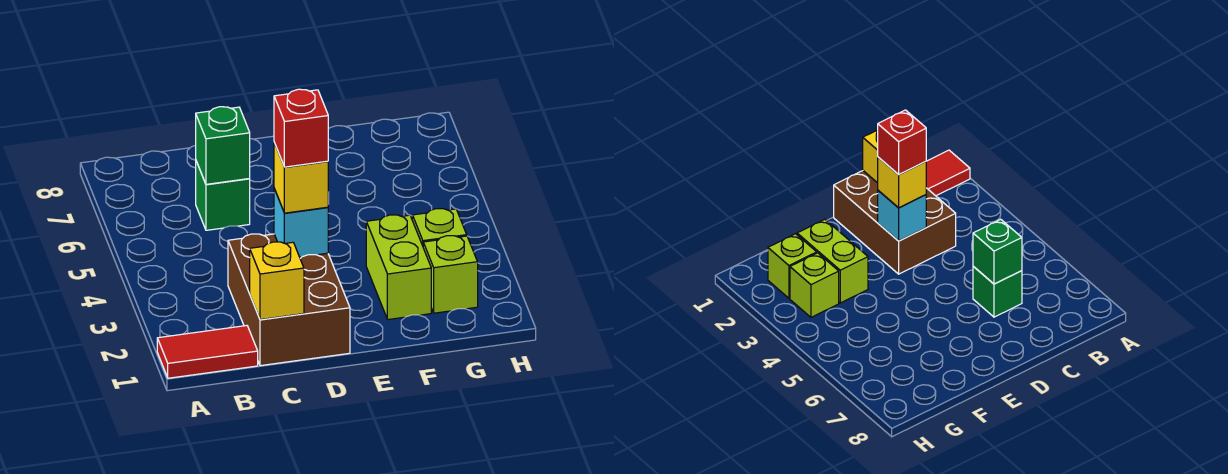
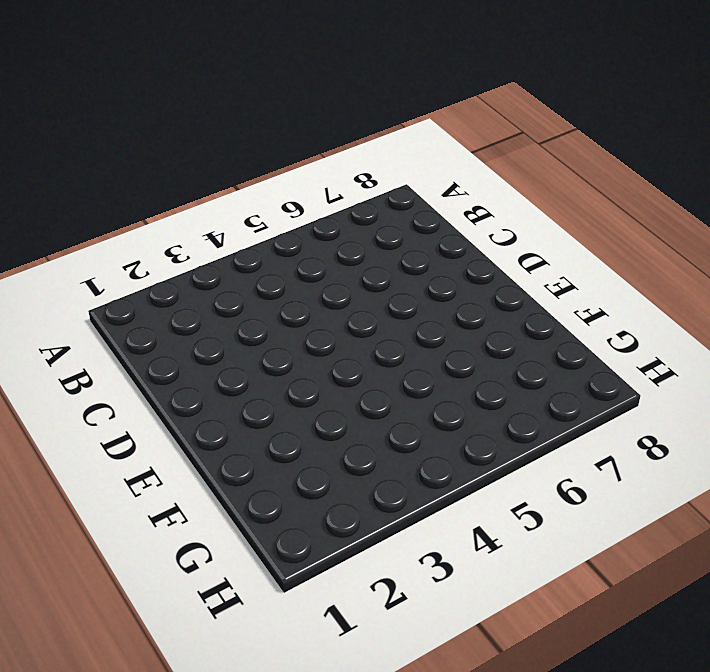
none -> red tile A1:B1 level 1
none -> brown brick C1:D3 level 1

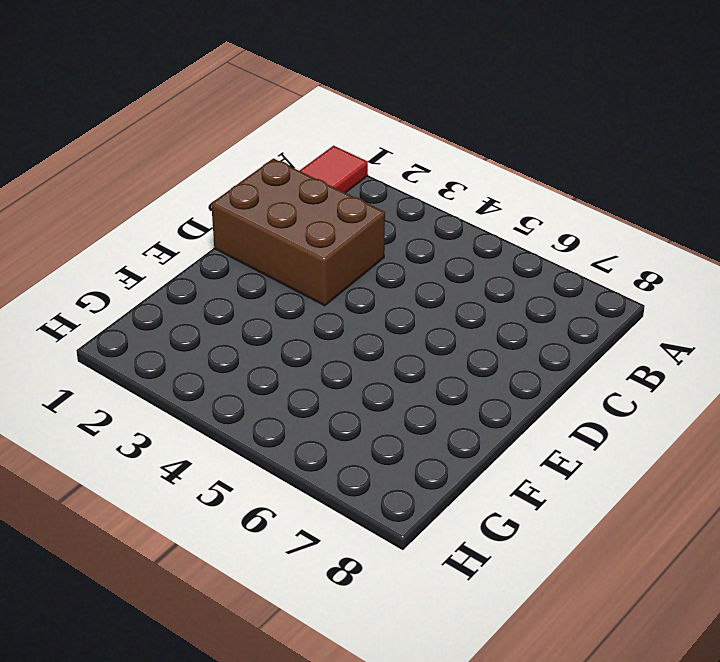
none -> green brick C6 level 1
none -> lime brick F2:F3 level 1

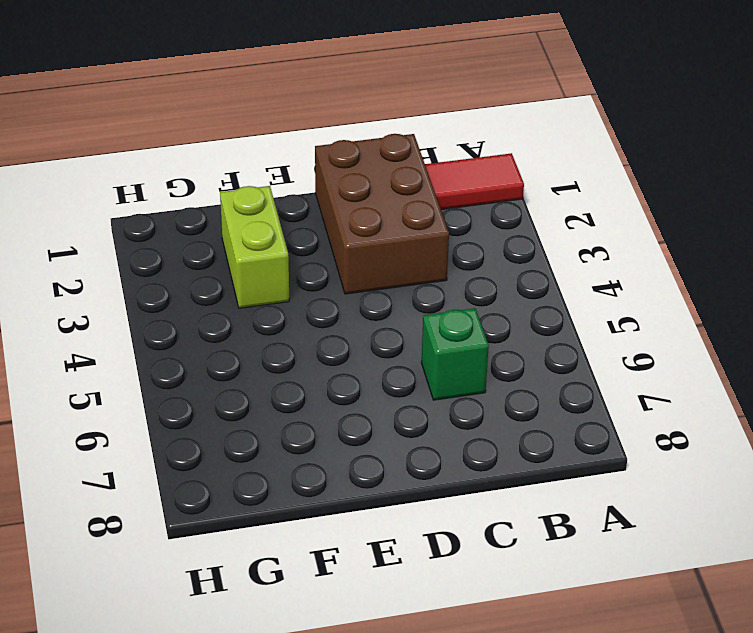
none -> lime brick G2 level 1
none -> lime brick G3 level 1

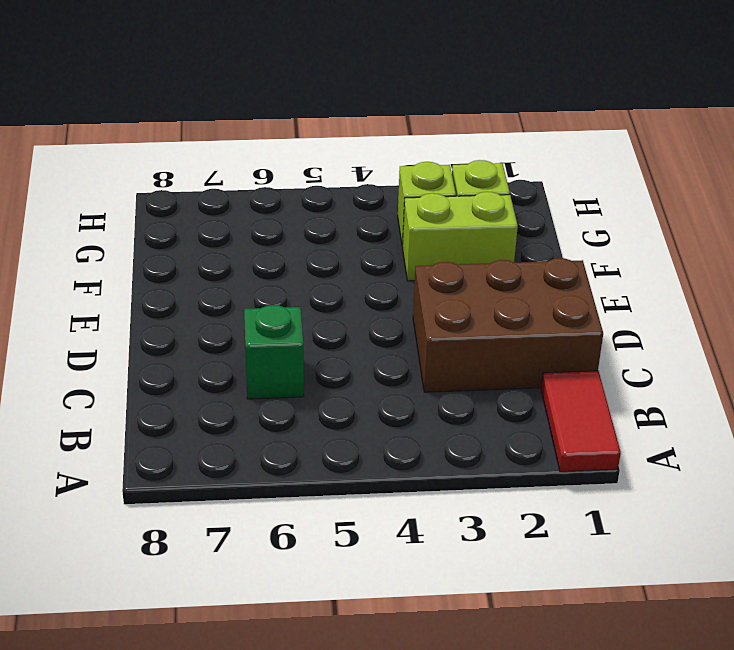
none -> yellow brick C1 level 2
none -> green brick C6 level 2

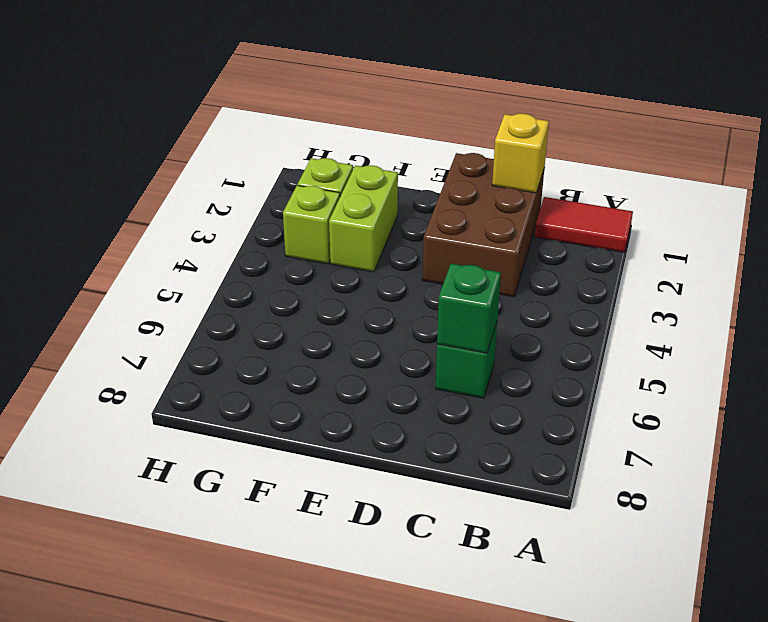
none -> cyan brick D3 level 2
none -> yellow brick D3 level 3

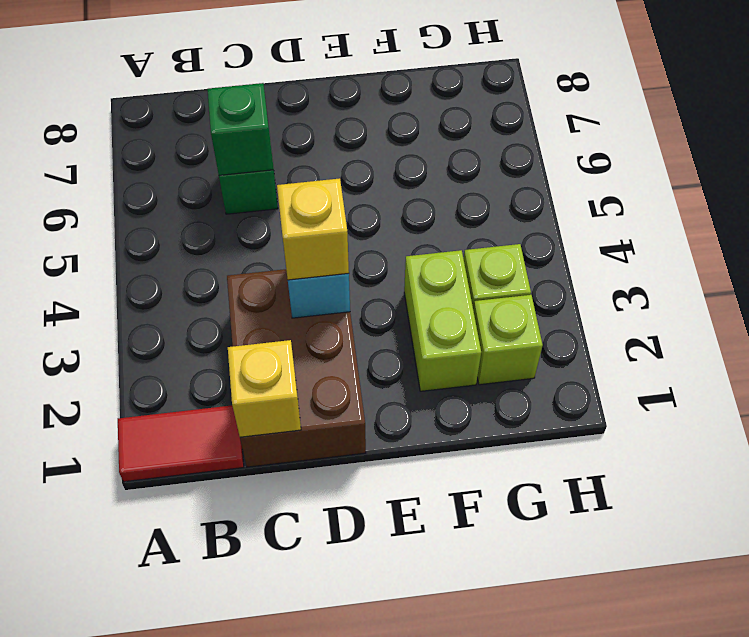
none -> red brick D3 level 4

